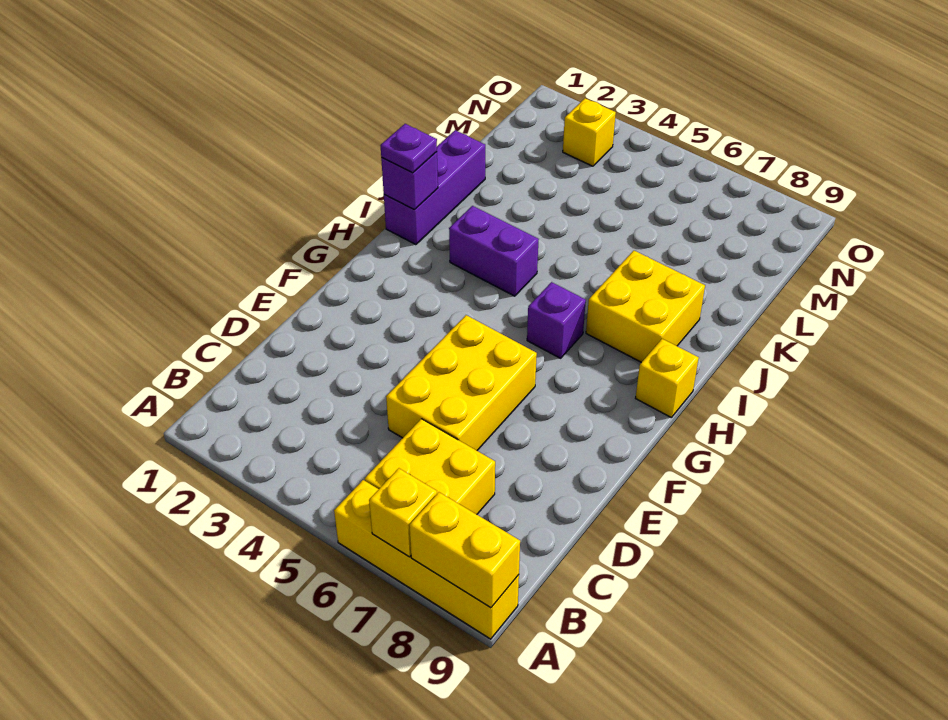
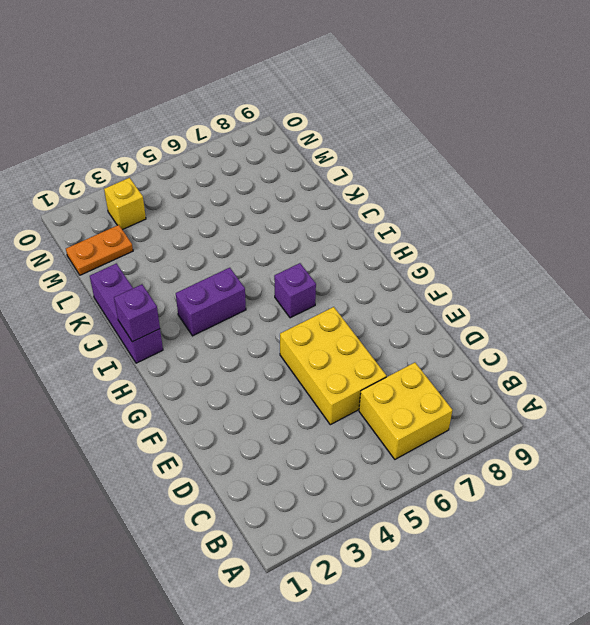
orange plate M1:M2 level 1 -> none
none -> yellow brick A6:A9 level 1
none -> yellow brick H9 level 1
none -> yellow brick I7:J8 level 1

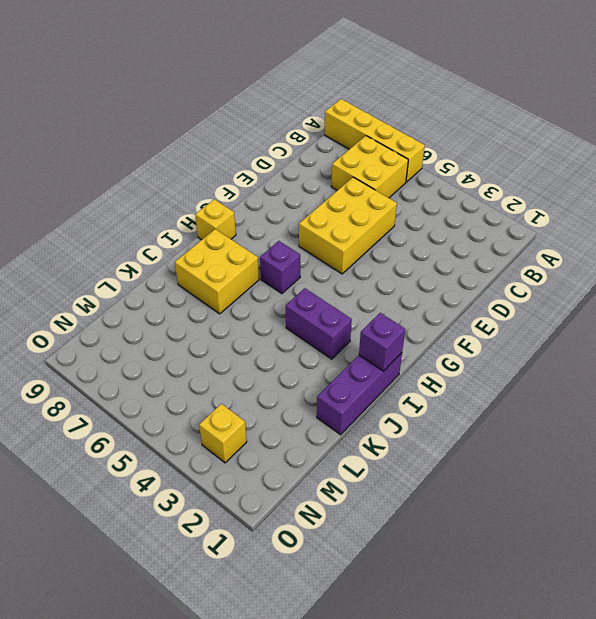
none -> yellow brick A7 level 2
none -> yellow brick A8:A9 level 2
none -> purple plate I1 level 3

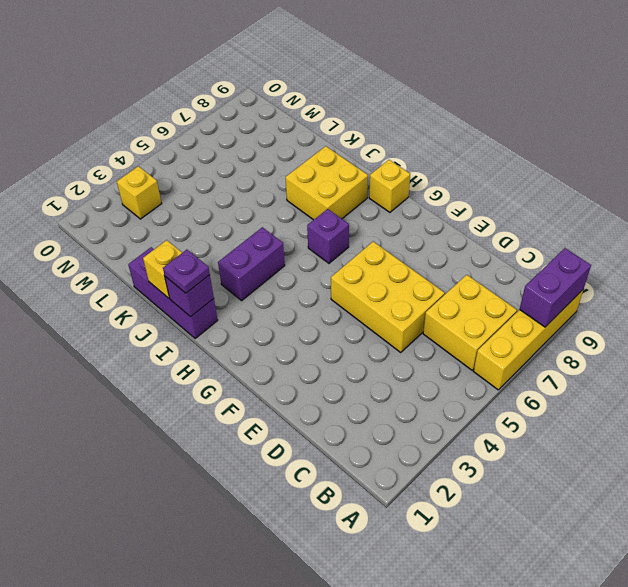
purple brick A8:A9 level 2 -> yellow brick A8:A9 level 2
yellow brick J1 level 2 -> yellow brick A7 level 2

